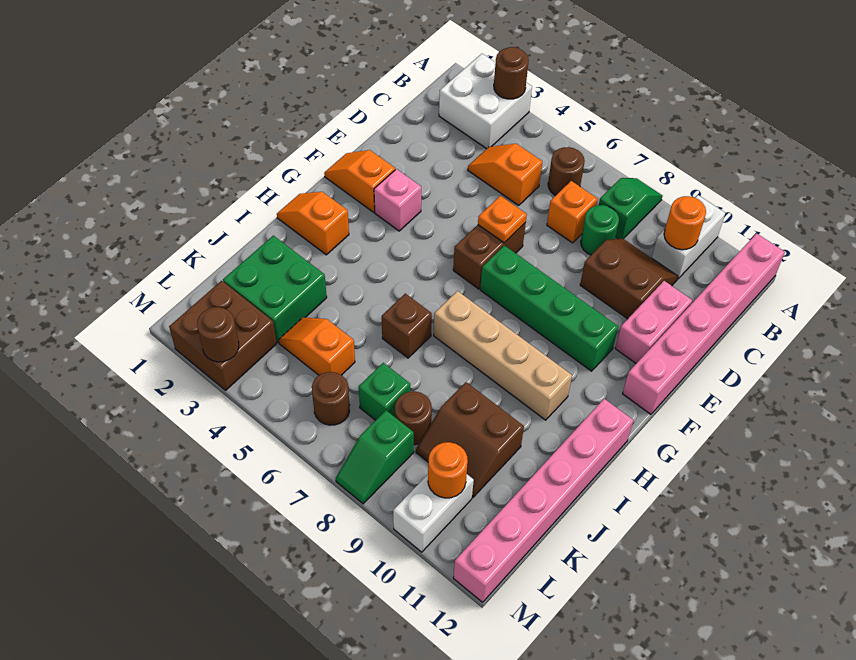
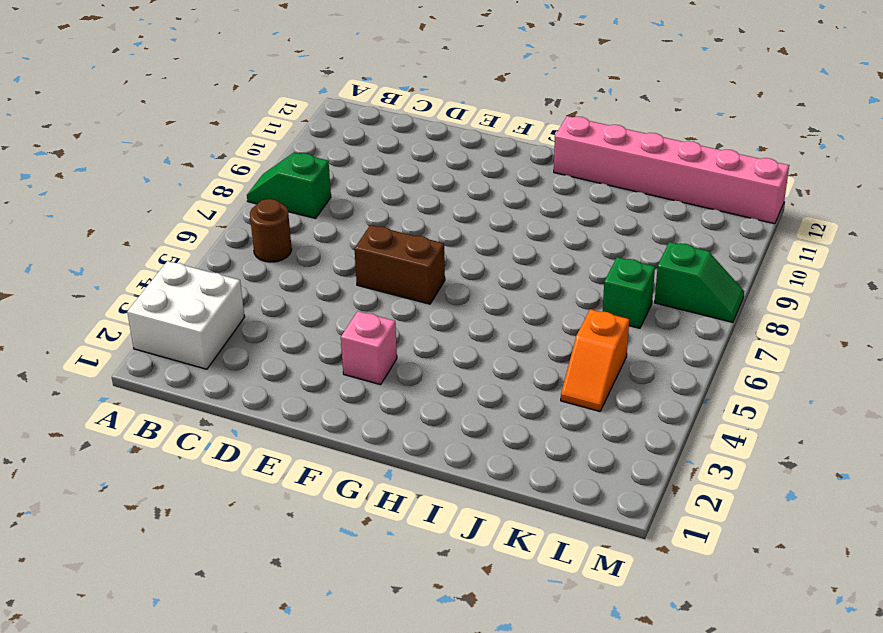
none -> white brick A10:B10 level 1
none -> pink brick A12:F12 level 1
none -> orange slope C4:C5 level 1 top 5
none -> orange brick C7 level 1

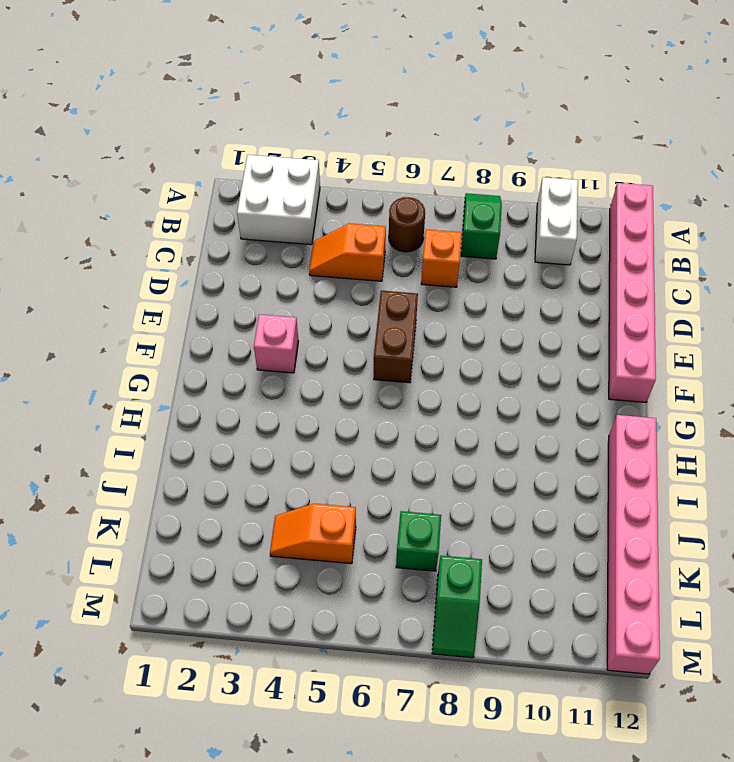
none -> green round brick C8 level 1
none -> brown slope C9:D10 level 1 top D
none -> pink brick D11:E11 level 1
none -> orange slope F1:F2 level 1 top 2

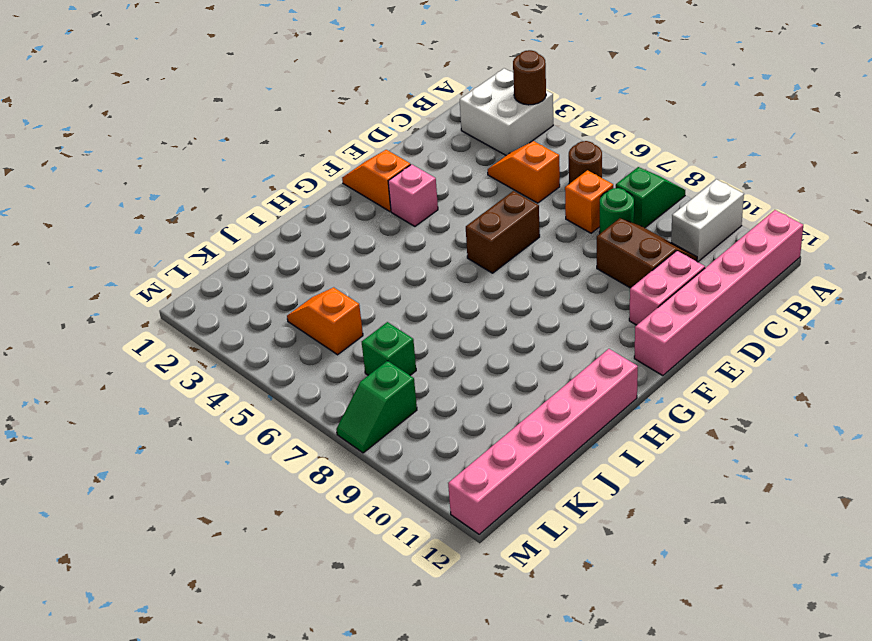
none -> green brick F7:F10 level 1
none -> orange slope H1:H2 level 1 top 2
none -> tan brick H7:H10 level 1
none -> brown brick I6 level 1

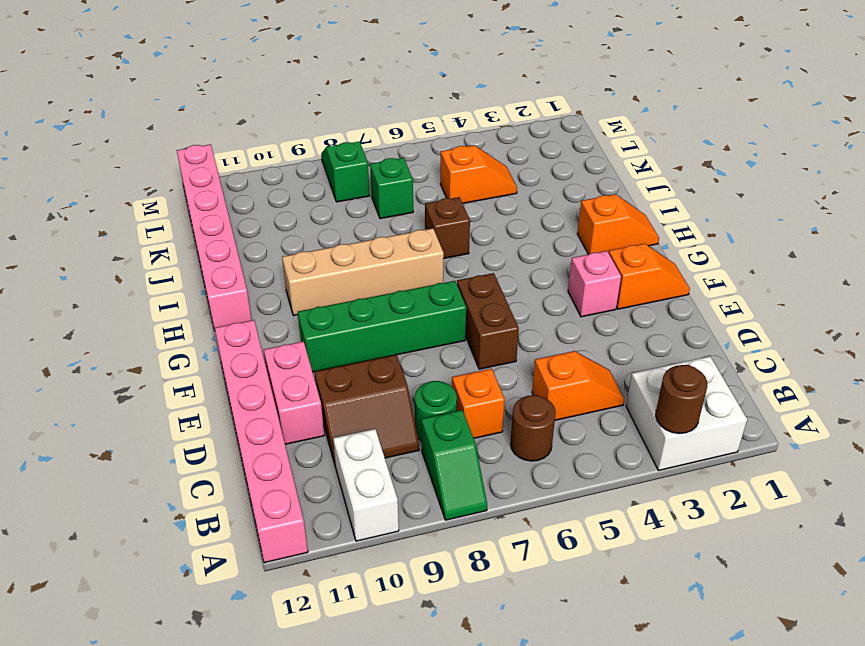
none -> green brick J2:K3 level 1
none -> brown slope J9:K10 level 1 top J
none -> brown round brick K8 level 1
none -> brown brick L2:M3 level 1

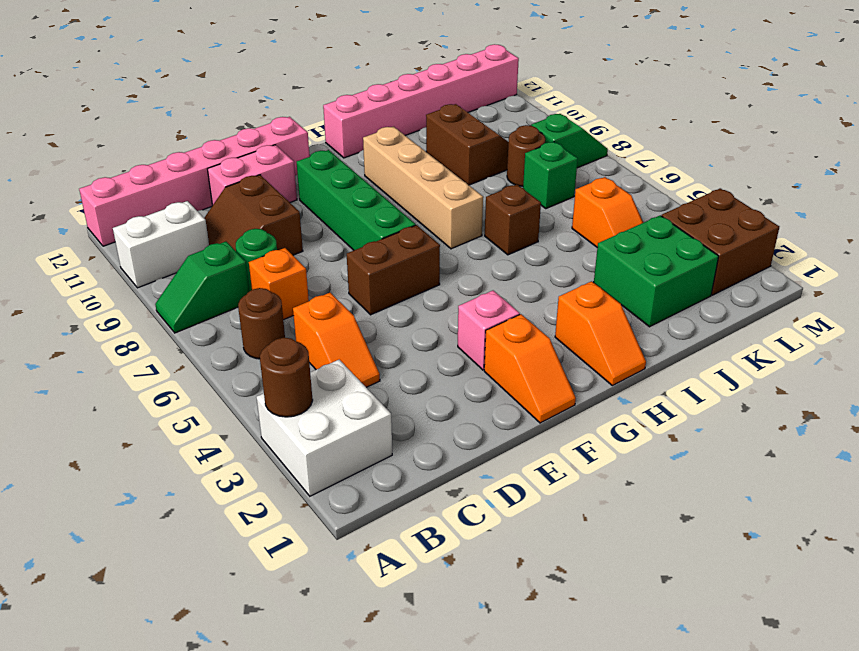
none -> brown round brick L6 level 1
none -> white brick L10:M10 level 1
none -> orange round brick B10 level 2
none -> orange plate E6 level 2

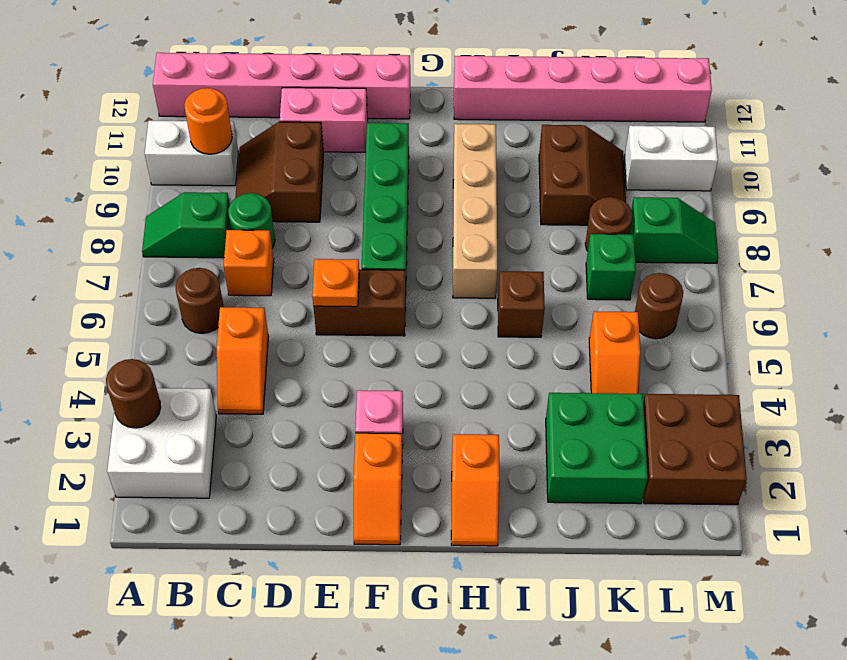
none -> orange round brick L10 level 2
none -> brown round brick M3 level 2

